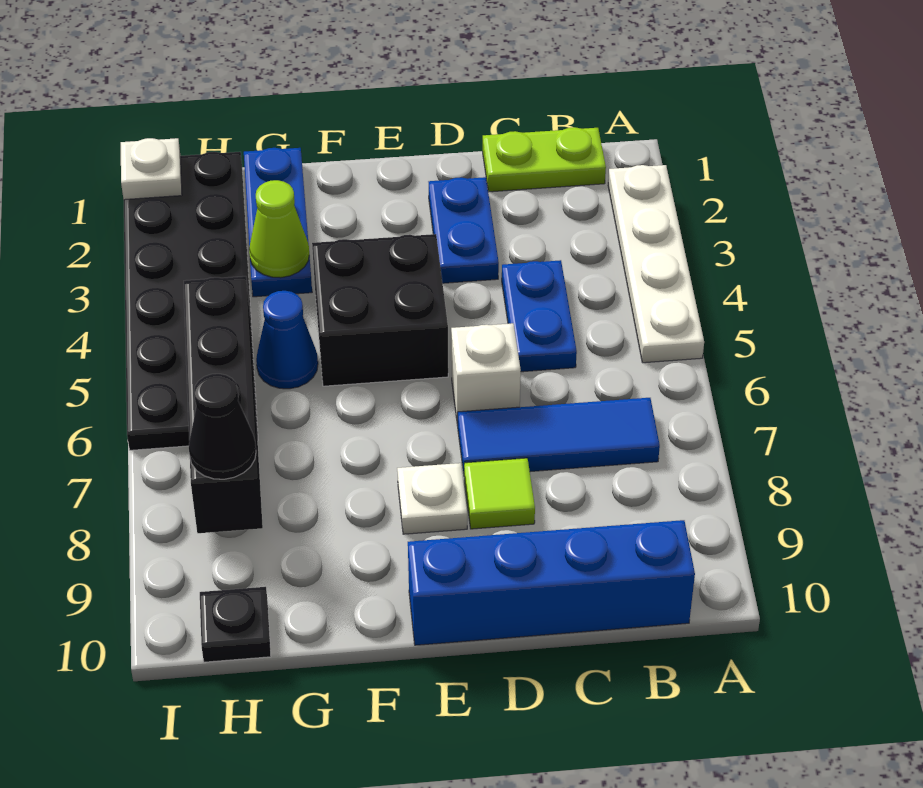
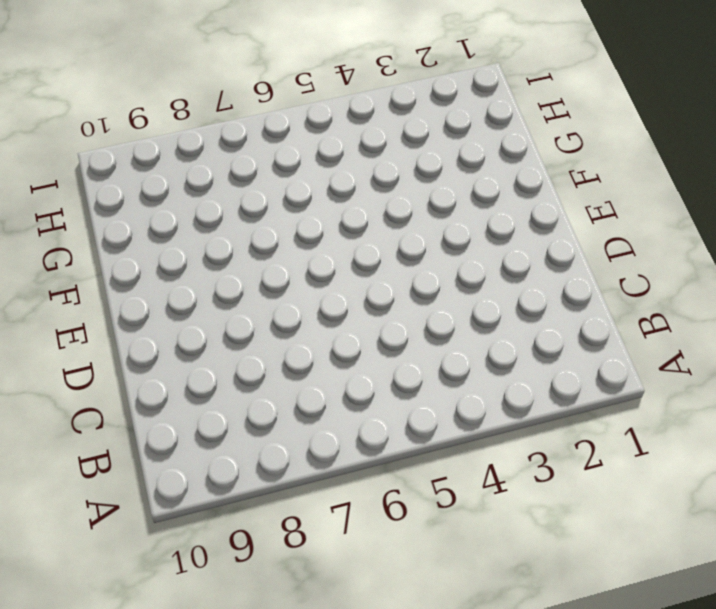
none -> white plate A2:A5 level 1
none -> lime plate B1:C1 level 1
none -> blue tile B7:D7 level 1

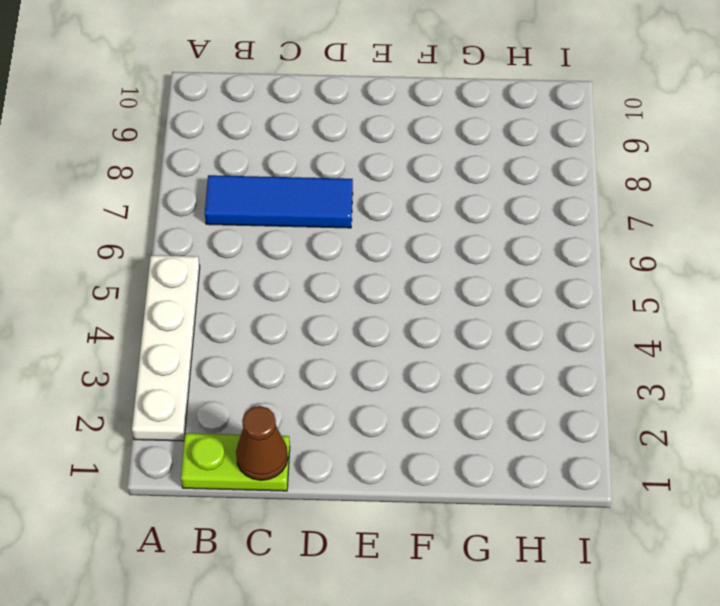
brown cone C1 level 2 -> none
none -> blue brick B10:E10 level 1
none -> blue plate C4:C5 level 1
none -> blue plate D2:D3 level 1

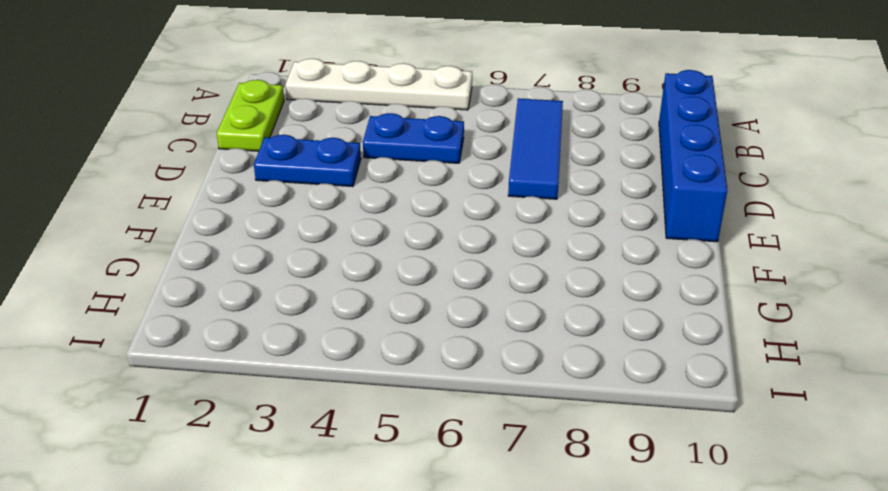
none -> white brick D6 level 1
none -> lime tile D8 level 1
none -> black brick E4:F5 level 1

